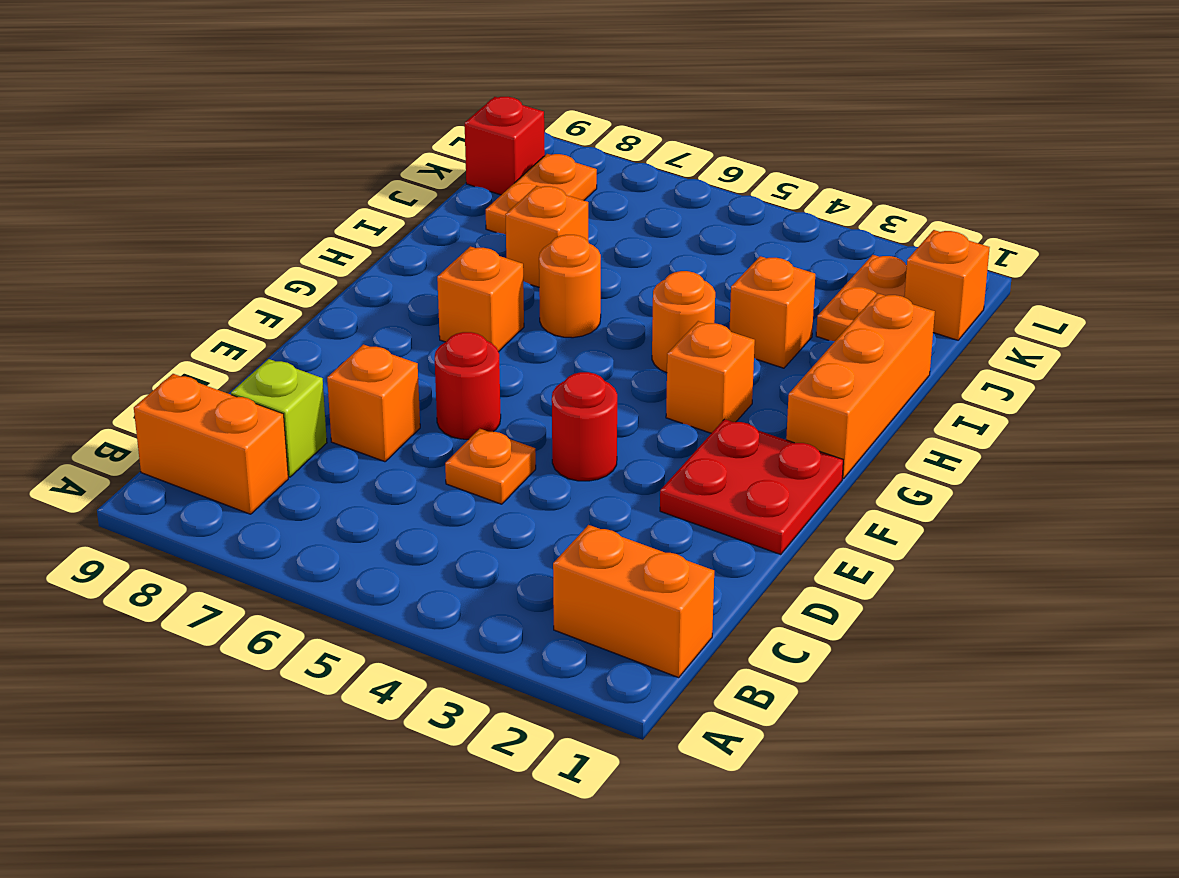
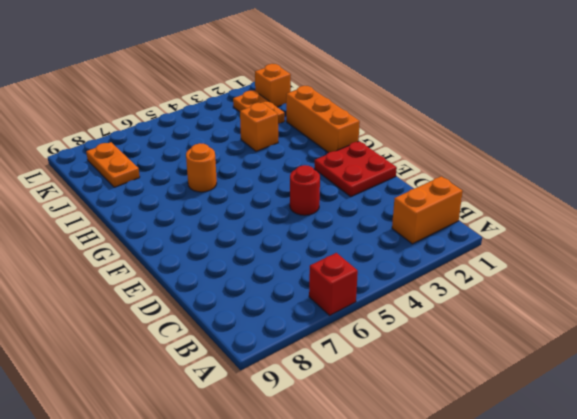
red brick A6 level 1 -> red brick K9 level 1
none -> orange brick B8:B9 level 1
none -> lime brick C8 level 1
none -> orange plate D5 level 1

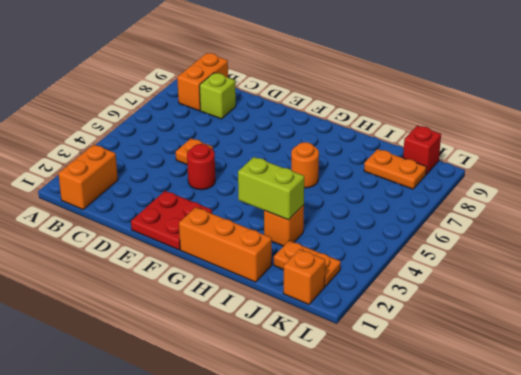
lime brick H3:I3 level 2 -> none
none -> orange brick D7 level 1
none -> red round brick E6 level 1
none -> orange brick G3 level 1

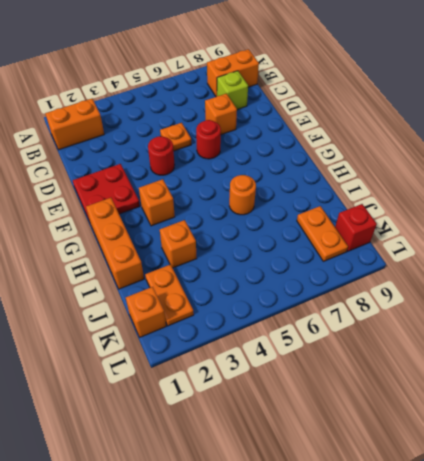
none -> orange brick G7 level 1
none -> orange round brick H4 level 1
none -> orange brick I7 level 1

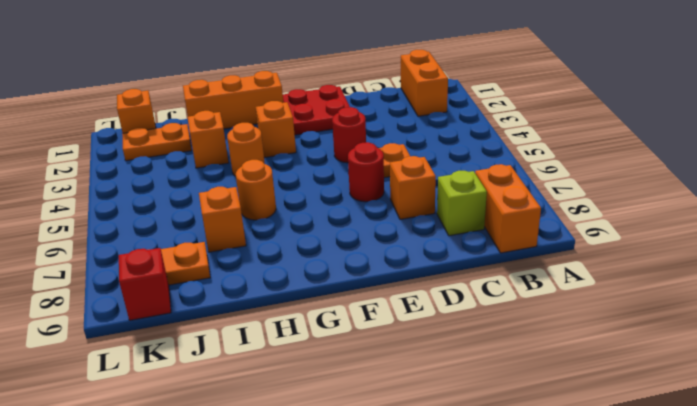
none -> orange brick G7 level 1

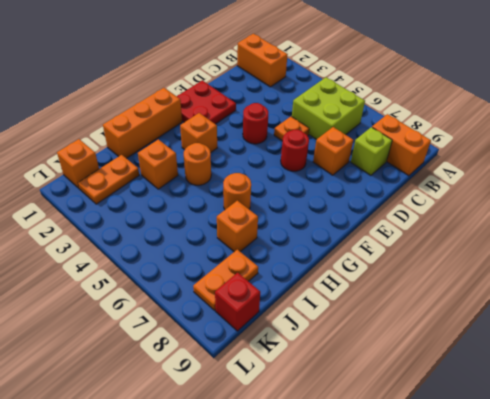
lime brick B5:C6 level 1 -> none
none -> orange brick G7 level 1

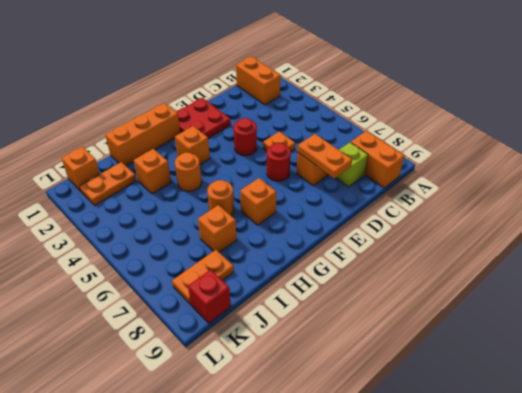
orange plate D7:D8 level 2 -> none

